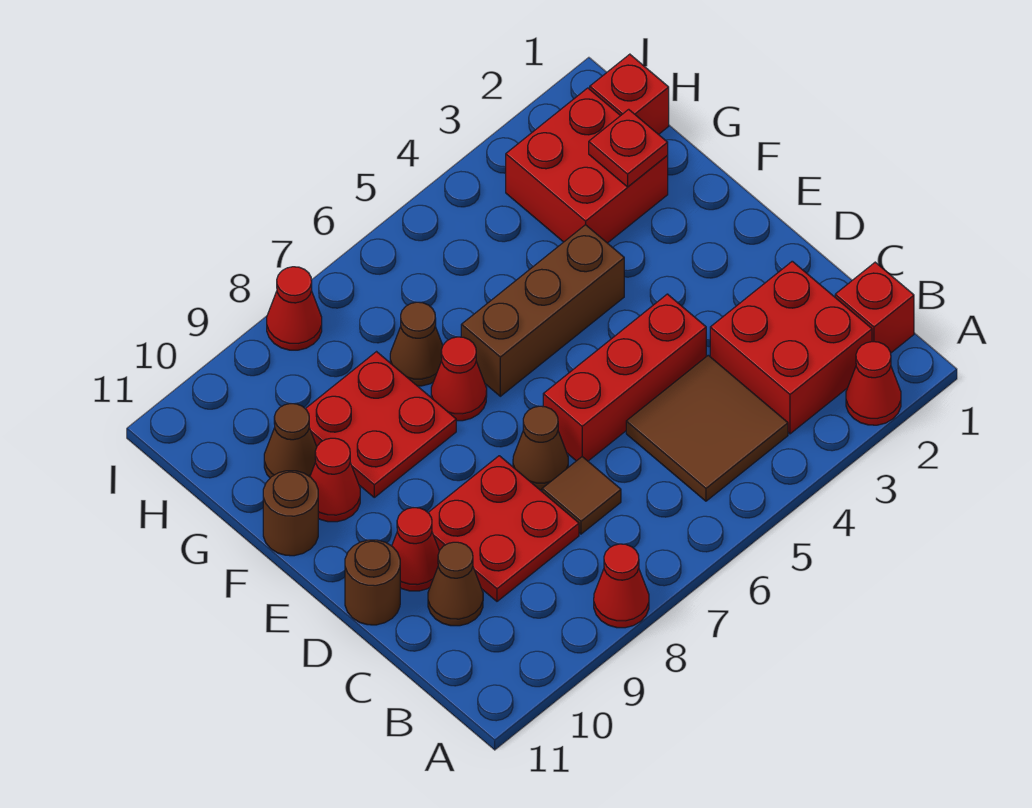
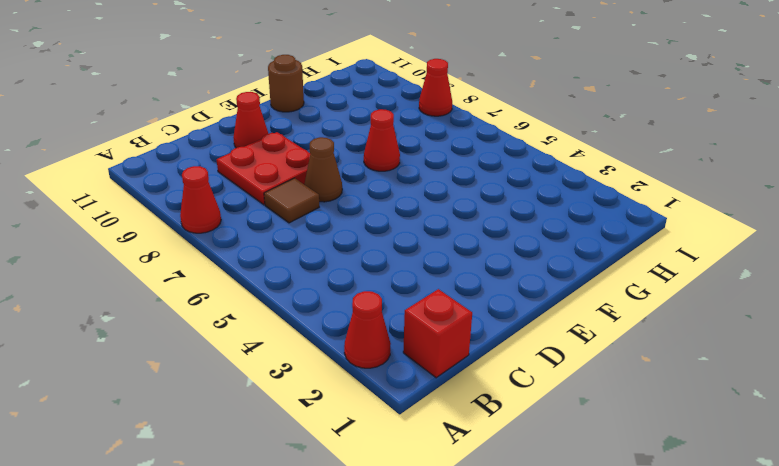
none -> red brick B2:C3 level 1
none -> brown tile B4:C5 level 1
none -> brown cone C10 level 1

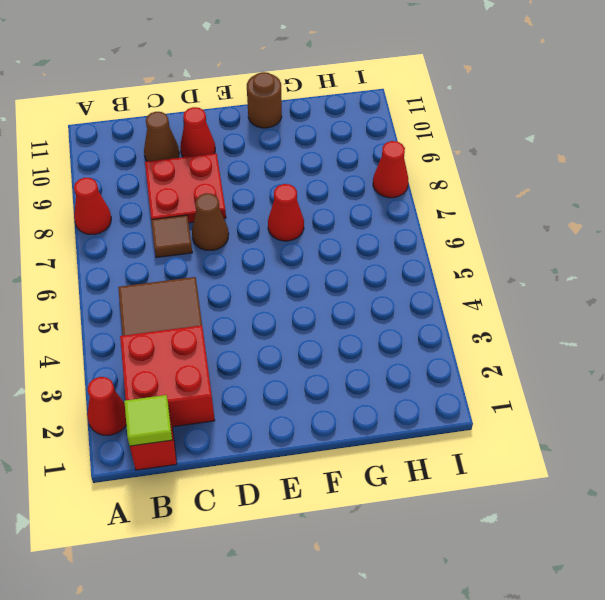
lime tile B1 level 2 -> none
none -> red brick D4:D6 level 1
none -> brown round brick D11 level 1
none -> brown brick F4:F6 level 1

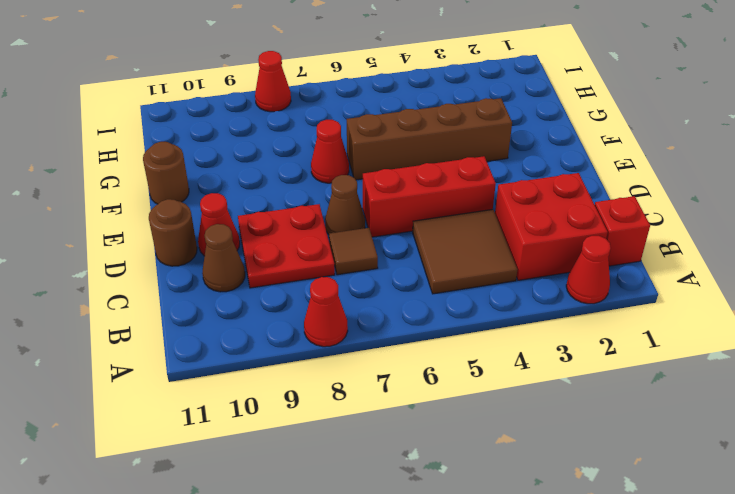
brown brick F3:F6 level 1 -> brown brick F4:F6 level 1
none -> red plate F8:G9 level 1
none -> red cone F10 level 1
none -> red brick G2:H3 level 1

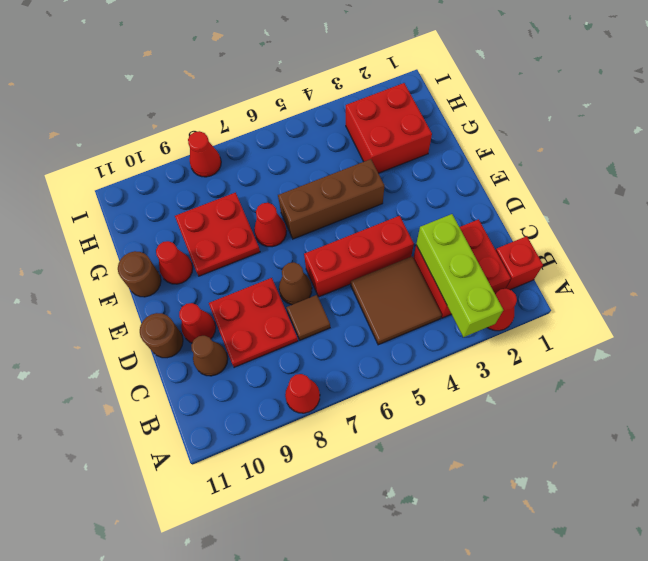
lime brick A3:C3 level 2 -> none
none -> brown cone G7 level 1
none -> brown cone G10 level 1
none -> red brick H1 level 1

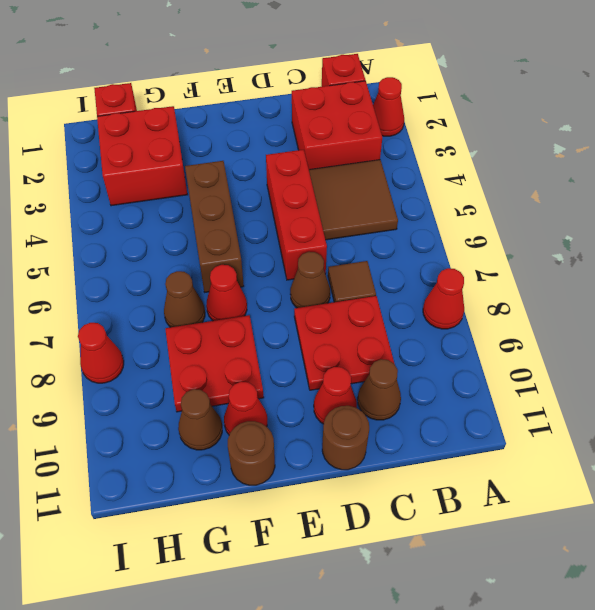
none -> red plate G2 level 2

